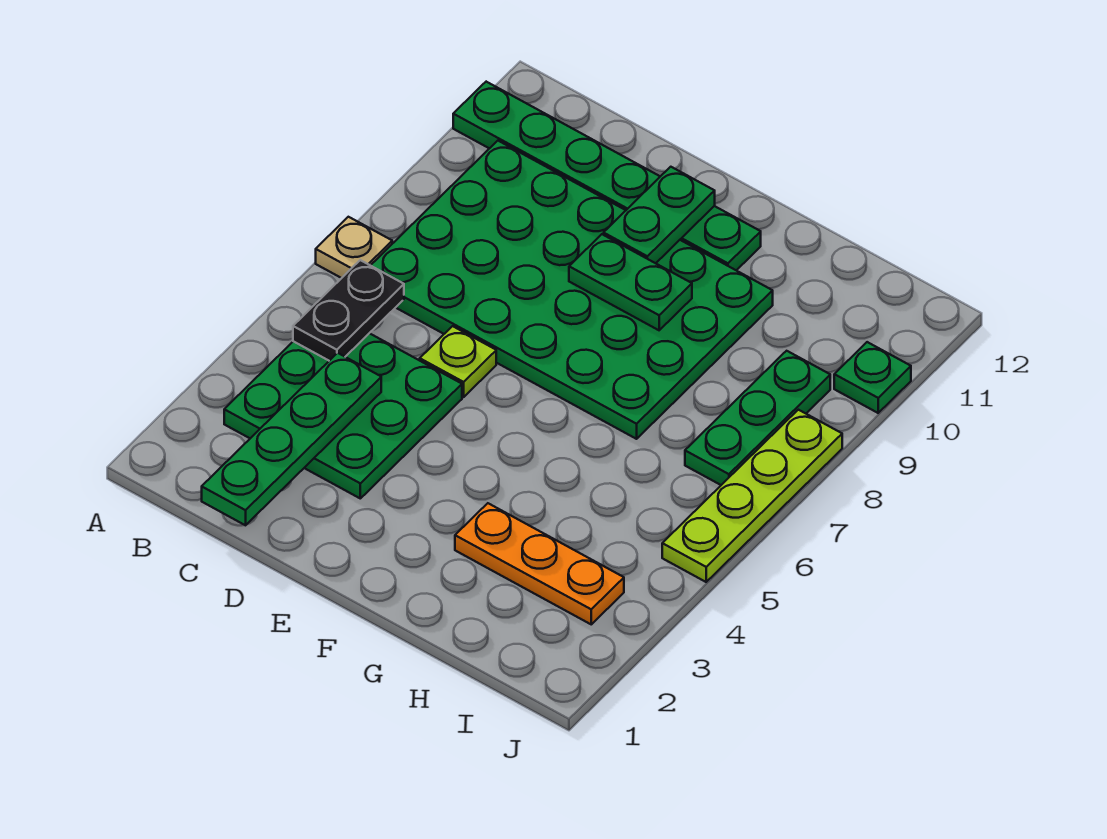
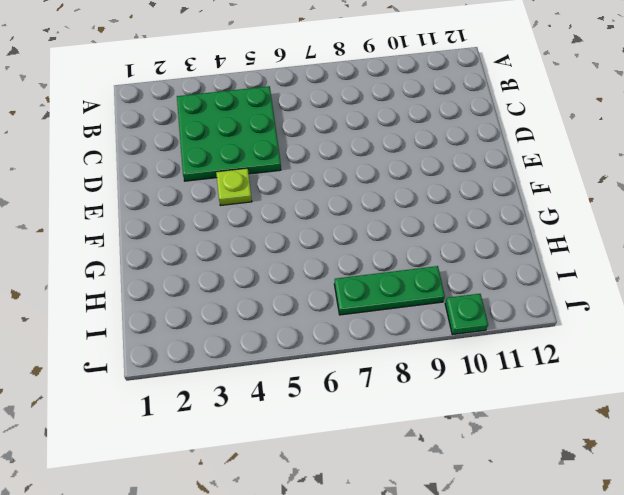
lime plate E4 level 1 -> lime plate D6 level 1
none -> tan plate A7 level 1
none -> green plate A11:F11 level 1
none -> green plate B7:G10 level 1

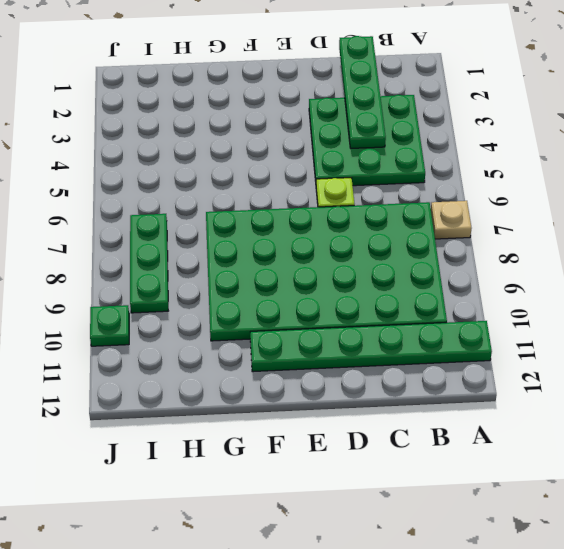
none -> orange plate G3:I3 level 1
none -> lime plate J5:J8 level 1
none -> black plate B5:B6 level 2

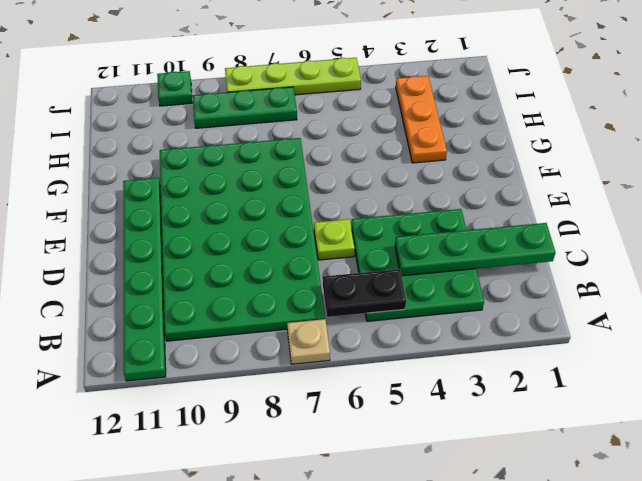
none -> green plate E9:F9 level 2
none -> green plate E10:E11 level 2

